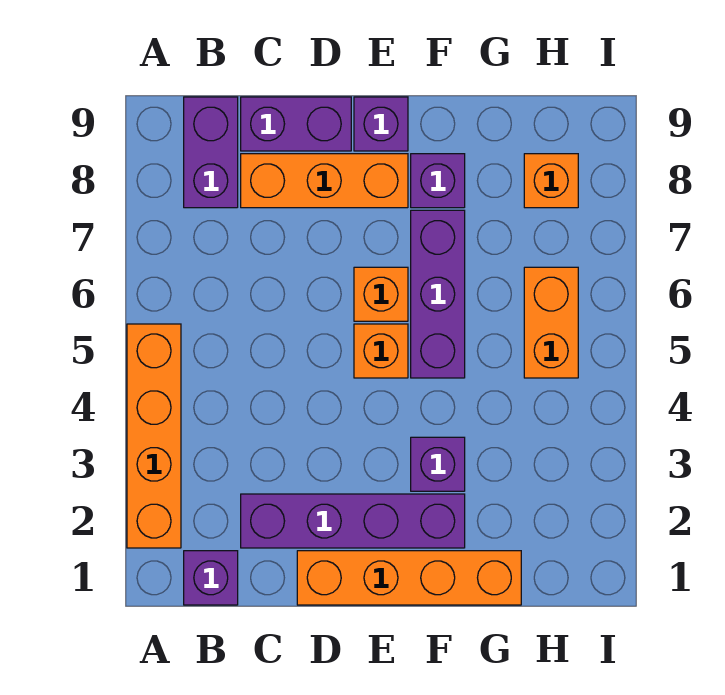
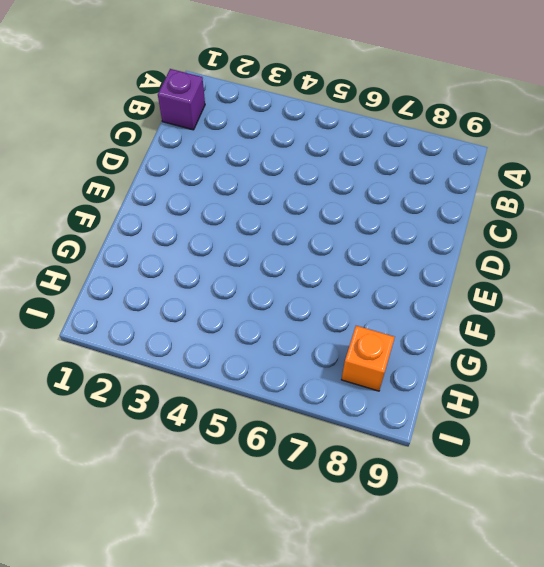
none -> orange brick A2:A5 level 1
none -> purple brick B8:B9 level 1
none -> purple brick C2:F2 level 1

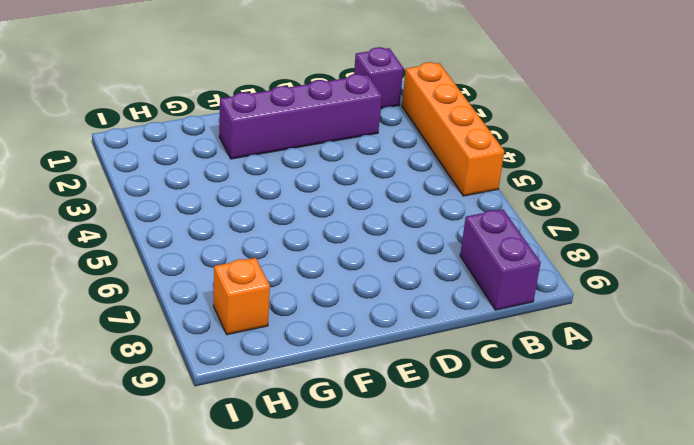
none -> orange brick C8:E8 level 1
none -> purple brick C9:D9 level 1
none -> orange brick D1:G1 level 1

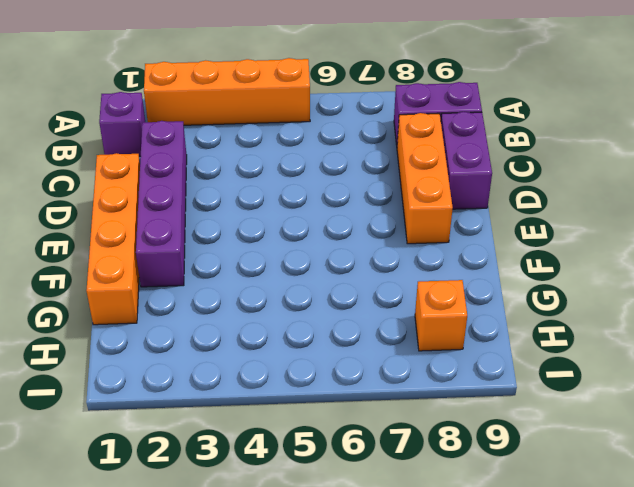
none -> orange brick E5 level 1
none -> orange brick E6 level 1
none -> purple brick E9 level 1

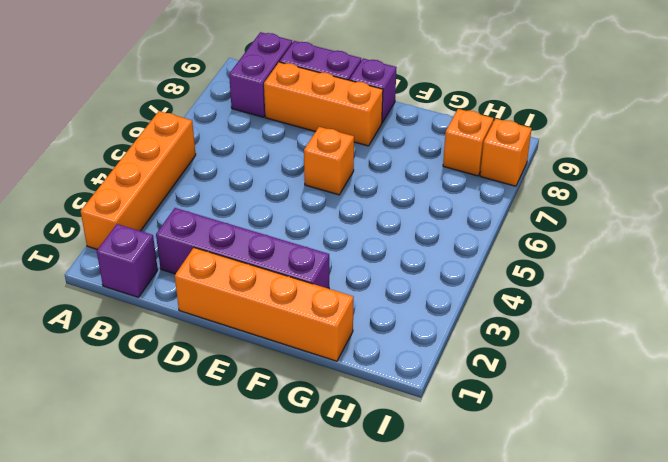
orange brick I8 level 1 -> orange brick E5 level 1
none -> purple brick F3 level 1
none -> purple brick F5:F7 level 1
none -> purple brick F8 level 1

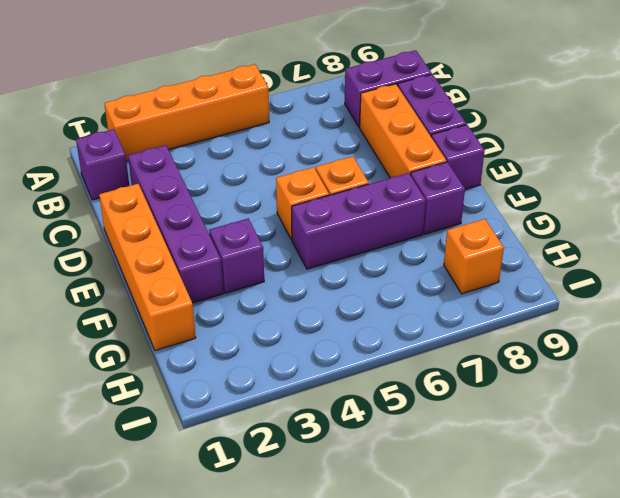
none -> orange brick H5:H6 level 1

